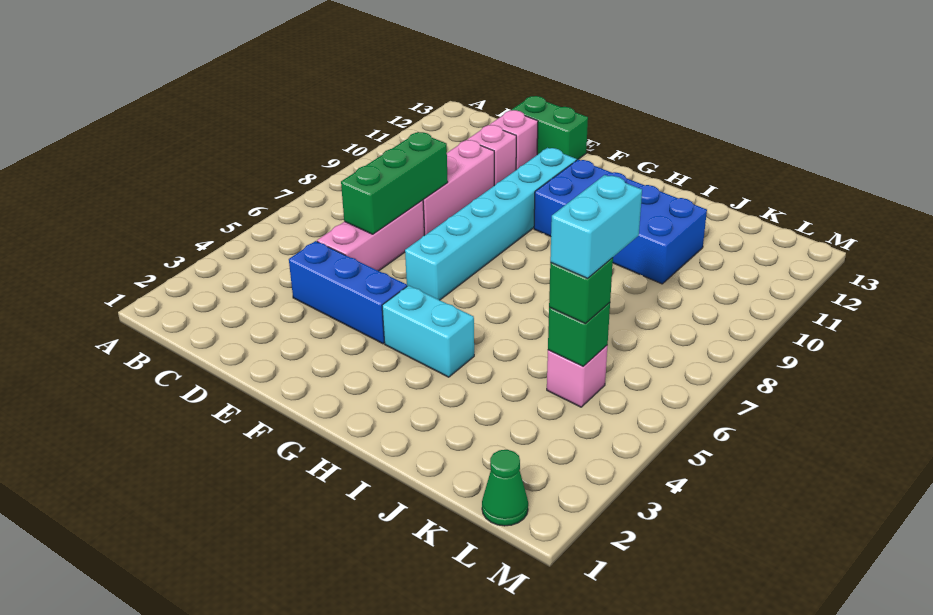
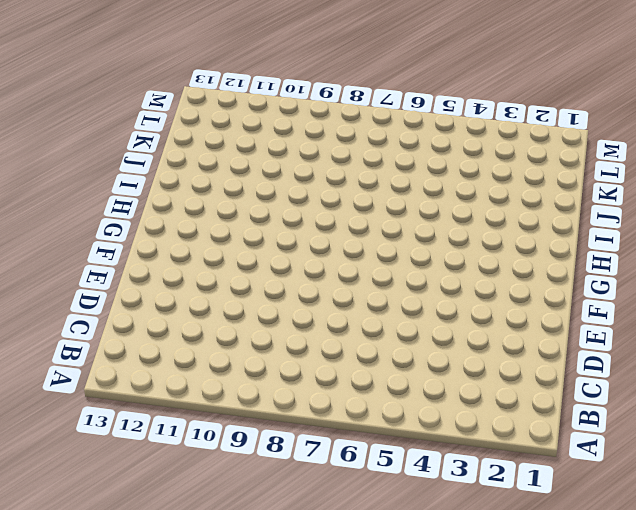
none -> blue brick D4:F4 level 1
none -> pink brick D5:D7 level 1
none -> pink brick D8:D10 level 1

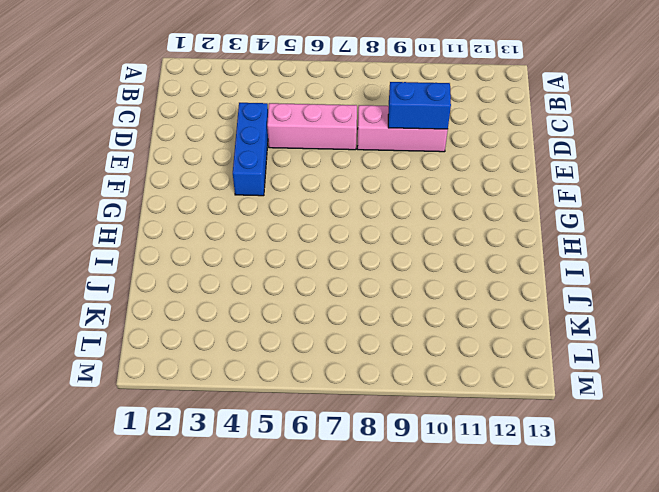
blue brick D9:D10 level 2 -> none
none -> pink brick D11 level 1
none -> pink brick D12 level 1
none -> green brick D13:E13 level 1

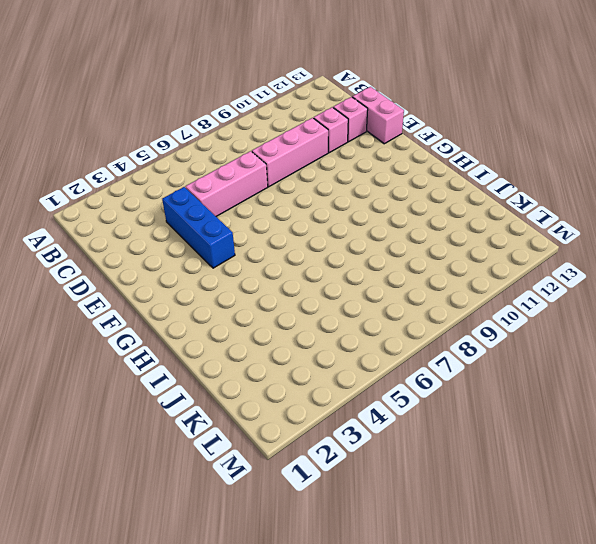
pink brick D13:E13 level 1 -> green brick D13:E13 level 1
none -> cyan brick F6:F11 level 1
none -> cyan brick G4:H4 level 1
none -> blue brick G10:J11 level 1

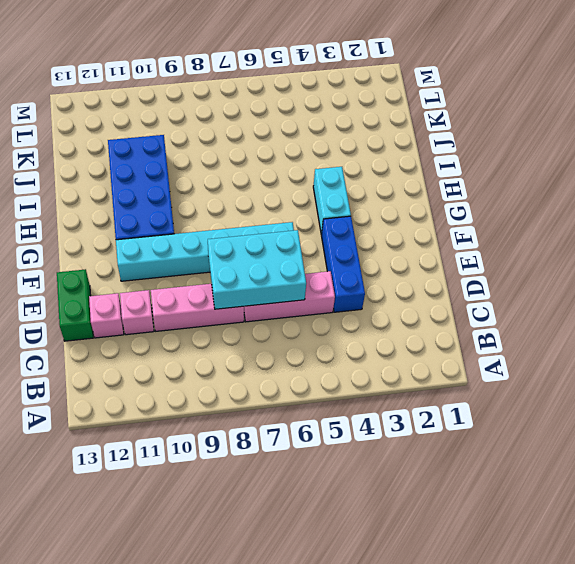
cyan brick D6:E8 level 2 -> green brick D6:D8 level 2
none -> pink brick K5 level 1
none -> green cone L1 level 1
none -> green brick K5 level 2

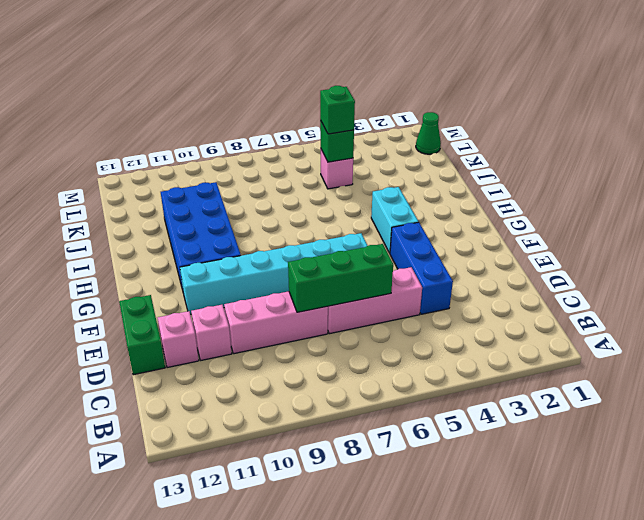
none -> cyan brick K5:K6 level 4

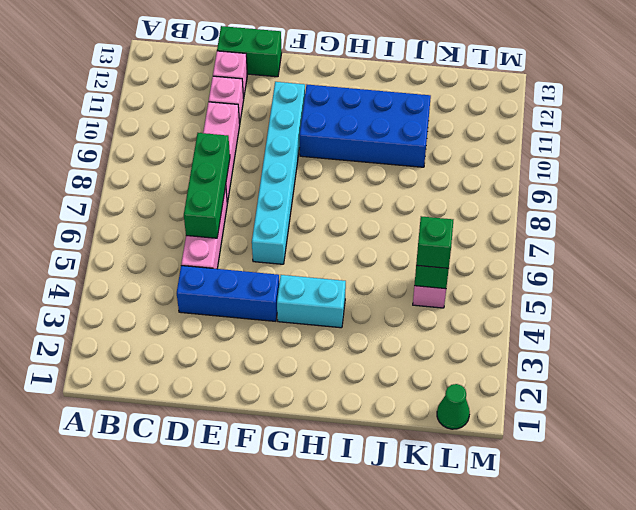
none -> cyan brick K5:K6 level 4

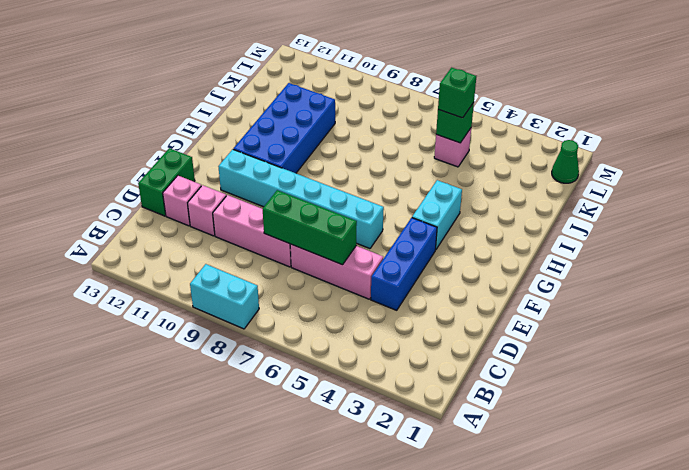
cyan brick A8:A9 level 1 -> cyan brick K5:K6 level 4

